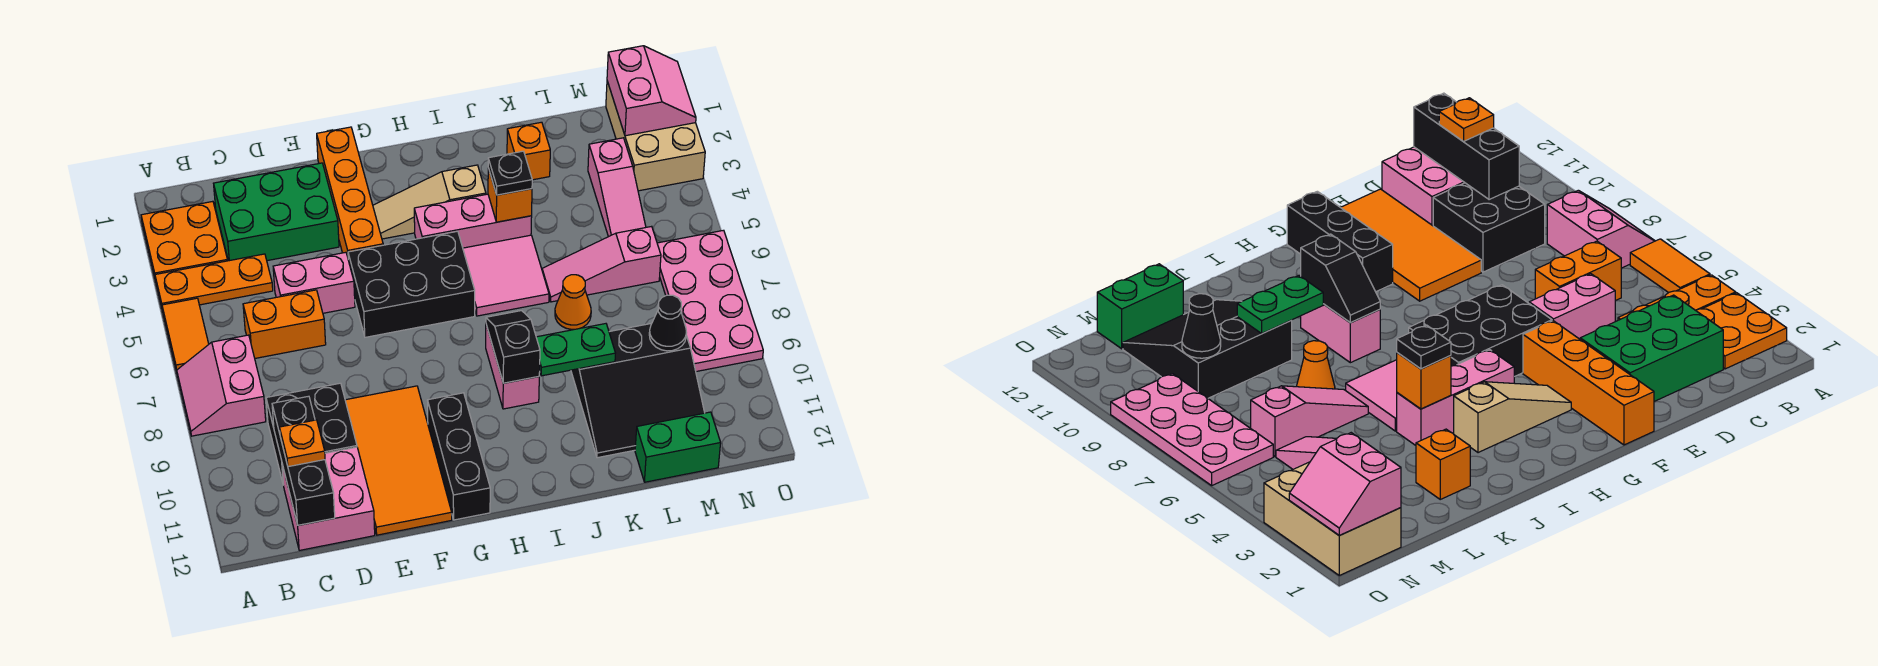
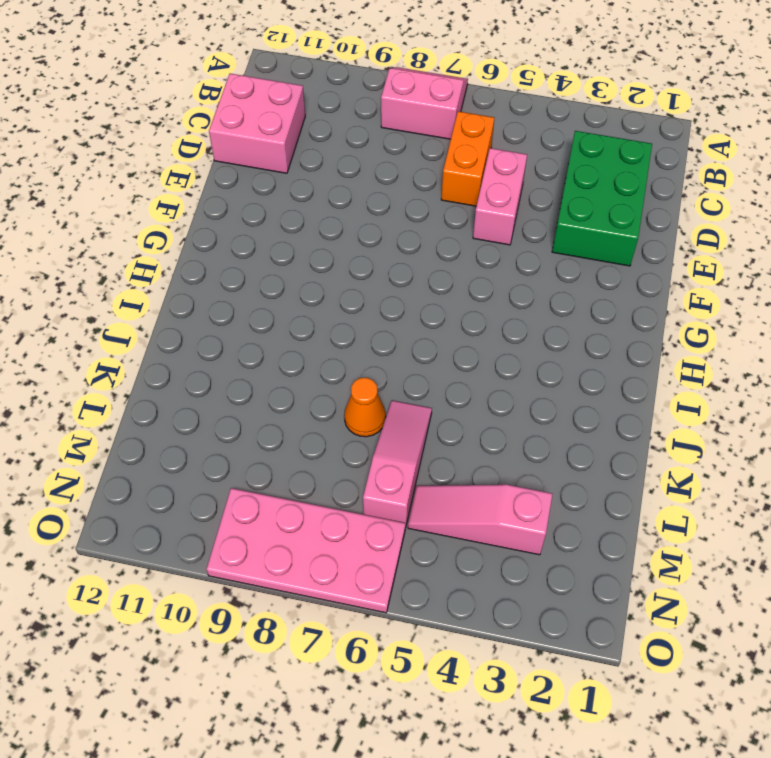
none -> orange plate A2:B3 level 1
none -> orange plate A4:C4 level 1
none -> orange tile A5:A6 level 1
none -> black brick C9:D10 level 1

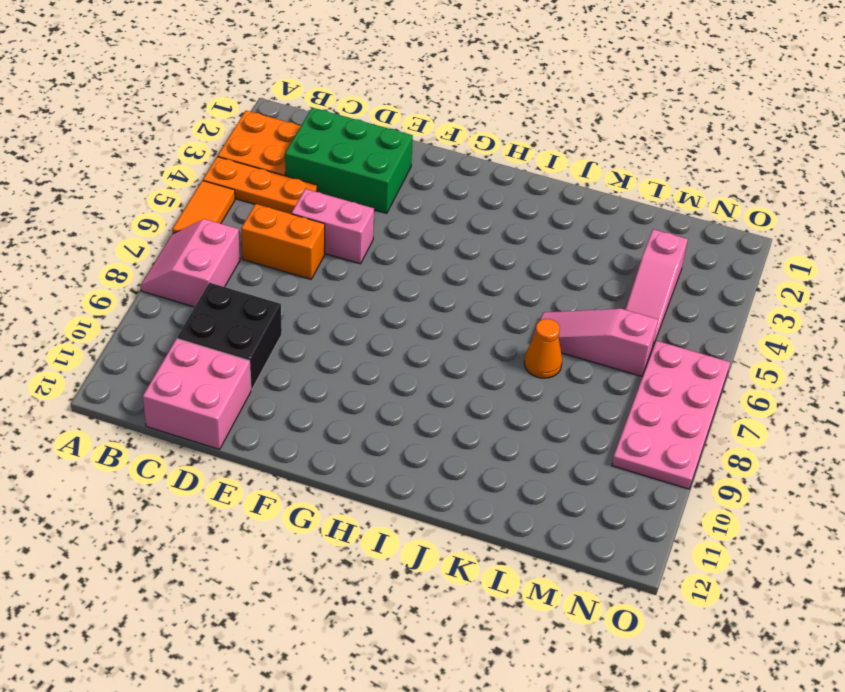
none -> orange tile E9:F12 level 1
none -> orange brick F1:F4 level 1
none -> black brick F5:H6 level 1
none -> tan slope G3:I3 level 1 top I

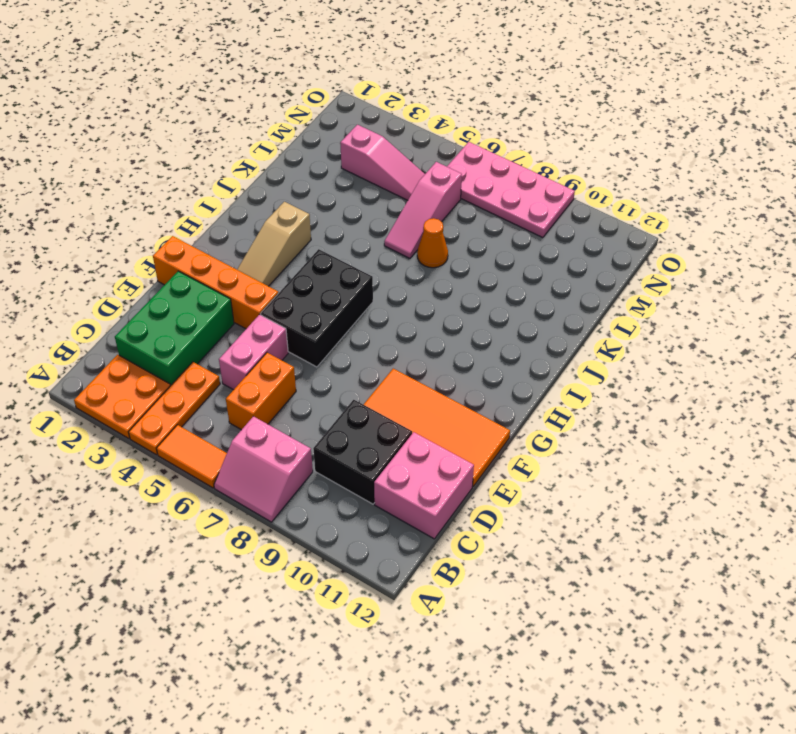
none -> black brick G10:G12 level 1
none -> pink brick H4:J4 level 1
none -> pink tile I5:J6 level 1
none -> pink brick I8:I9 level 1

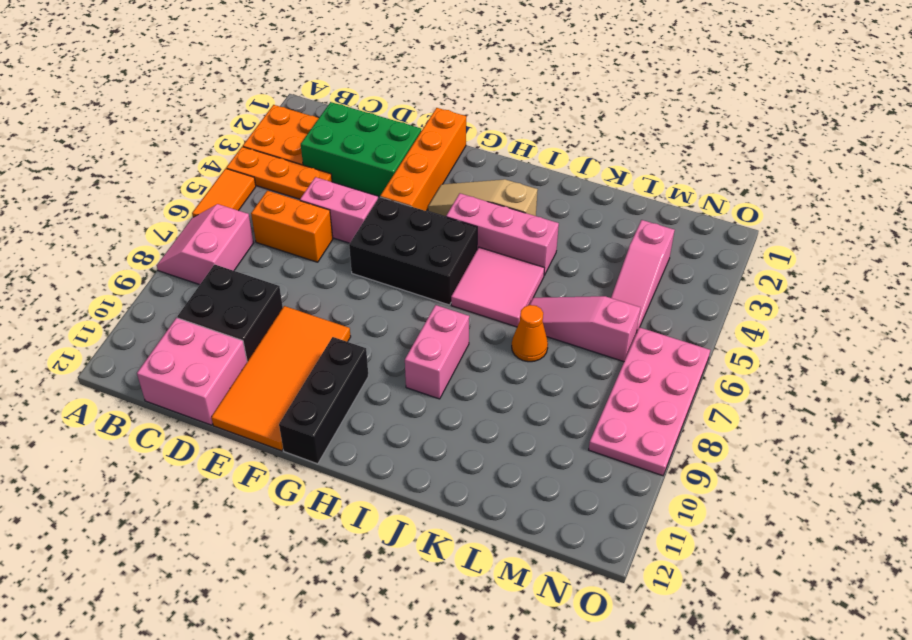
none -> orange brick K2 level 1
none -> black slope K9:M11 level 1 top 9
none -> green brick L12:M12 level 1
none -> tan brick N1:O3 level 1

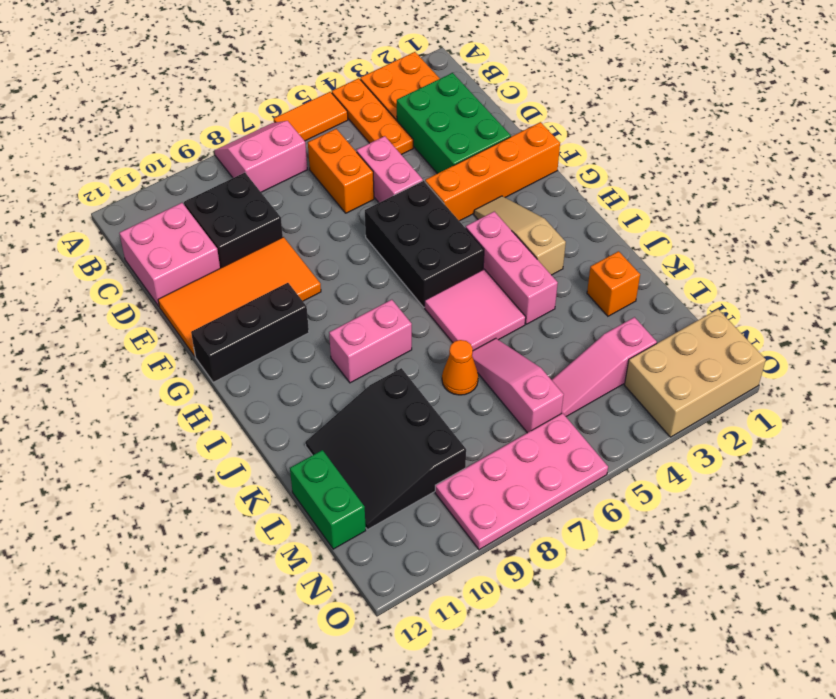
none -> black brick C10:C12 level 2
none -> black slope I8:I9 level 2 top 9
none -> orange brick J4 level 2
none -> green plate J9:K9 level 2

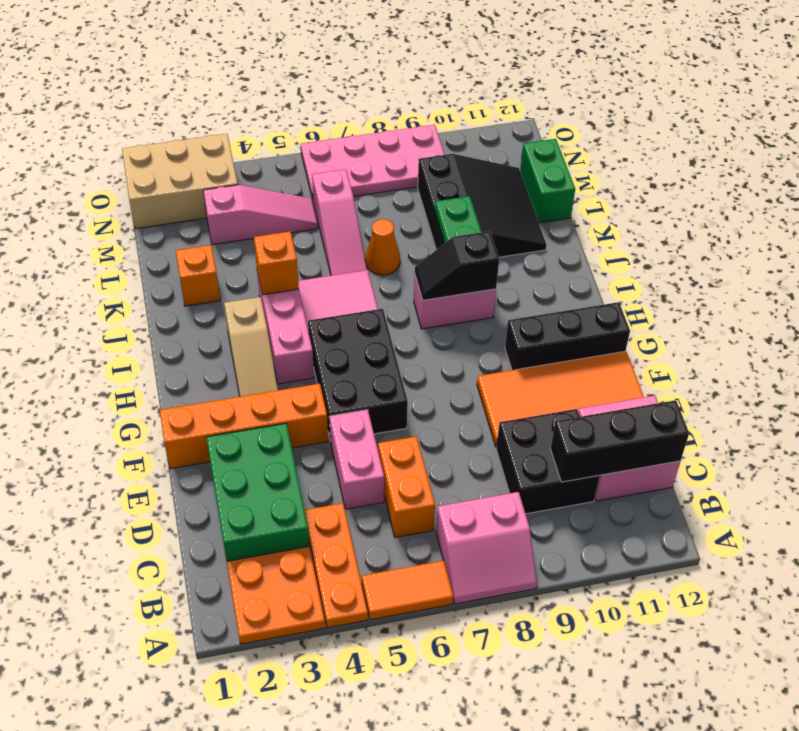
none -> black cone M9 level 2
none -> pink slope N1:O2 level 2 top N
none -> orange plate C11 level 3
none -> black plate J4 level 3

